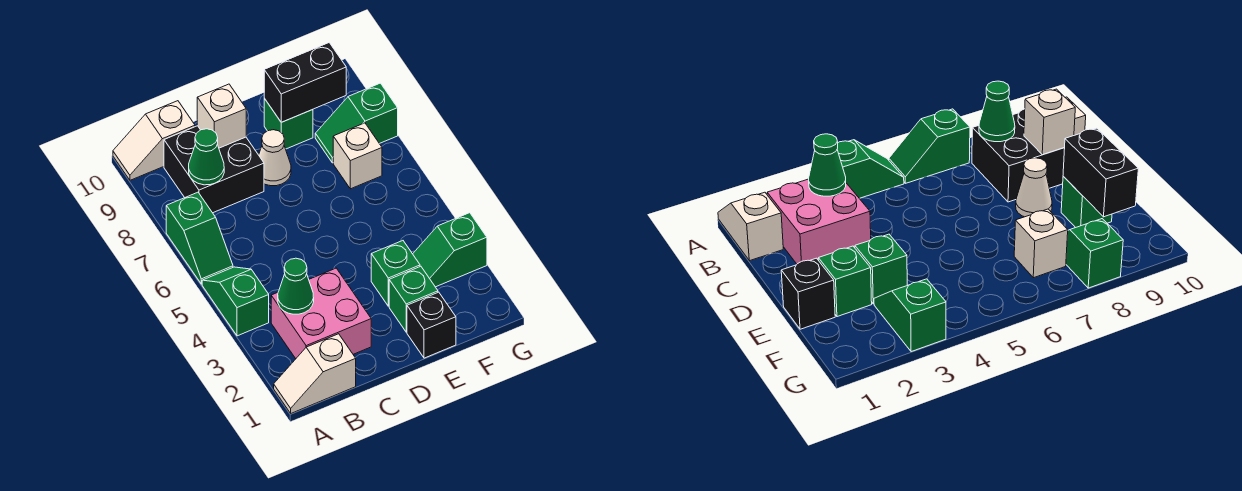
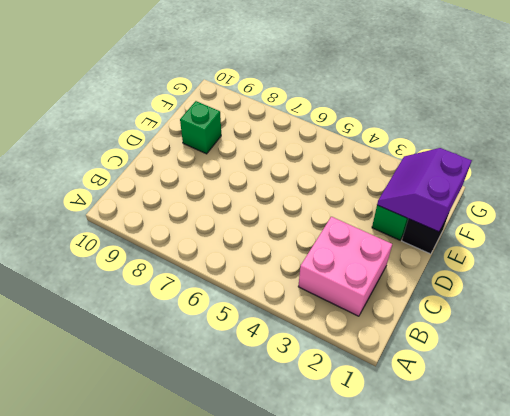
purple slope E1:F2 level 2 top 1 -> none
none -> white slope A1:B1 level 1 top B
none -> green slope A4:A5 level 1 top 4
none -> green slope A6:A7 level 1 top 7

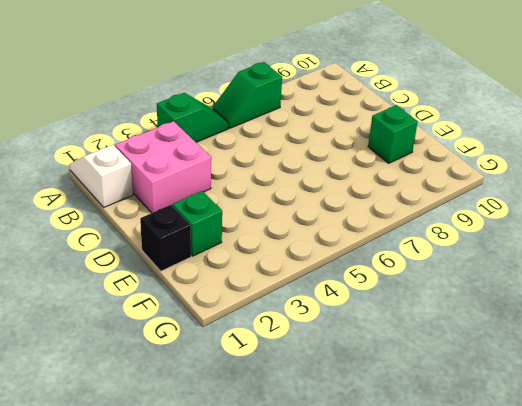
none -> white slope A10:B10 level 1 top B
none -> black brick B8:C9 level 1
none -> white cone D8 level 1

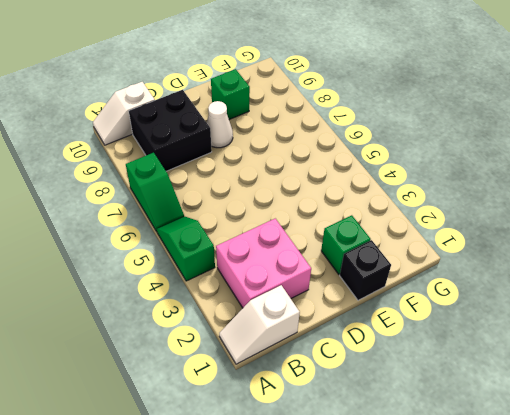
none -> green brick E3 level 1
none -> green slope F3:G3 level 1 top G
none -> white brick F7 level 1

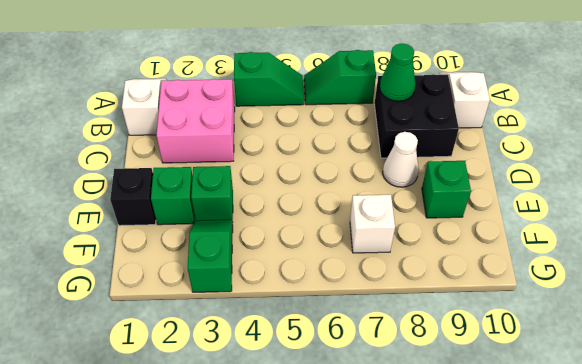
none -> green slope F8:G8 level 1 top G
none -> green cone B3 level 2
none -> white brick C9 level 2

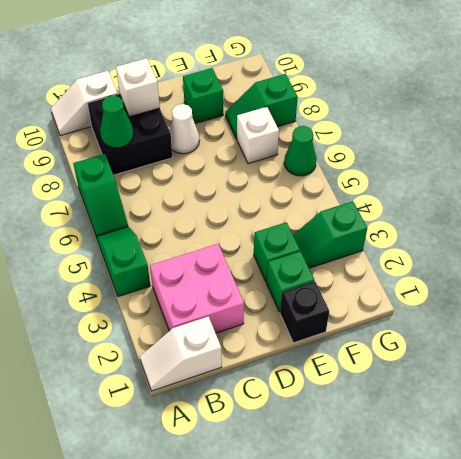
green cone G6 level 1 -> green cone B3 level 2
none -> black brick E9:F9 level 2

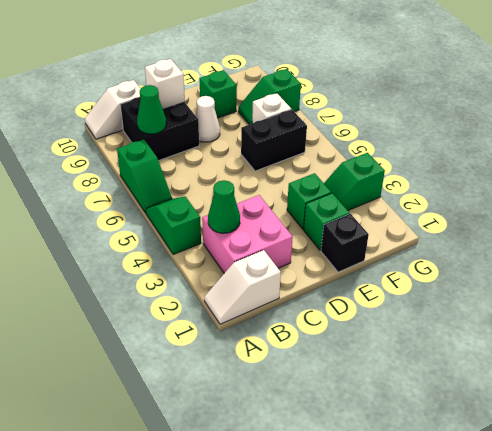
black brick E6:F6 level 1 -> black brick E9:F9 level 2

